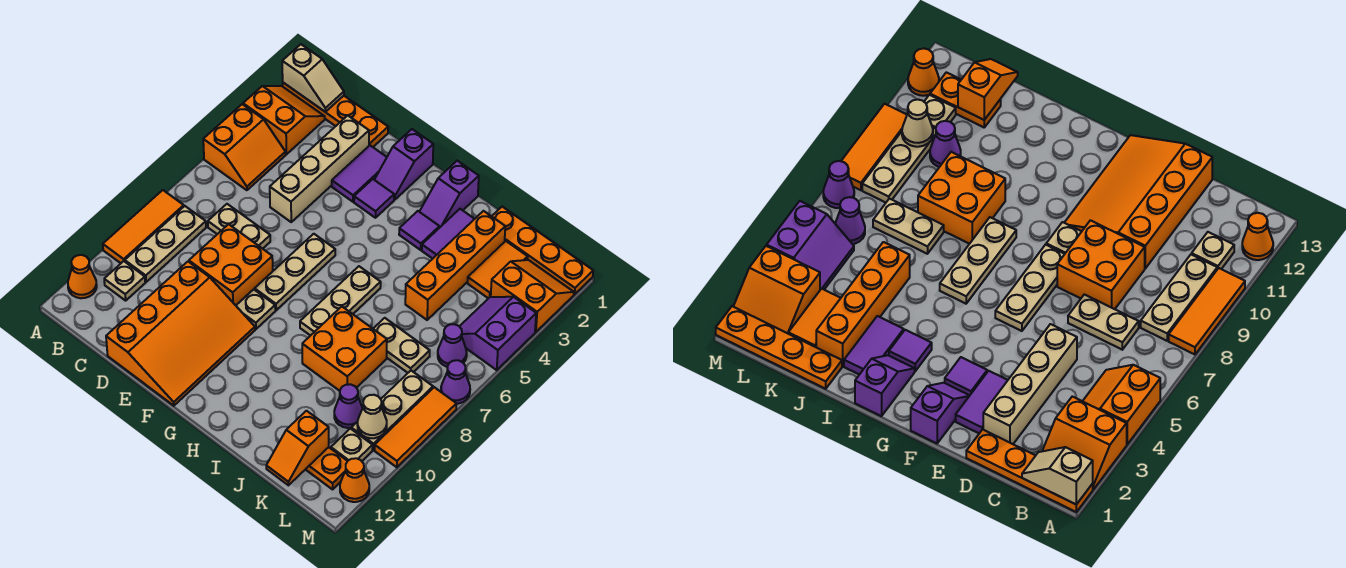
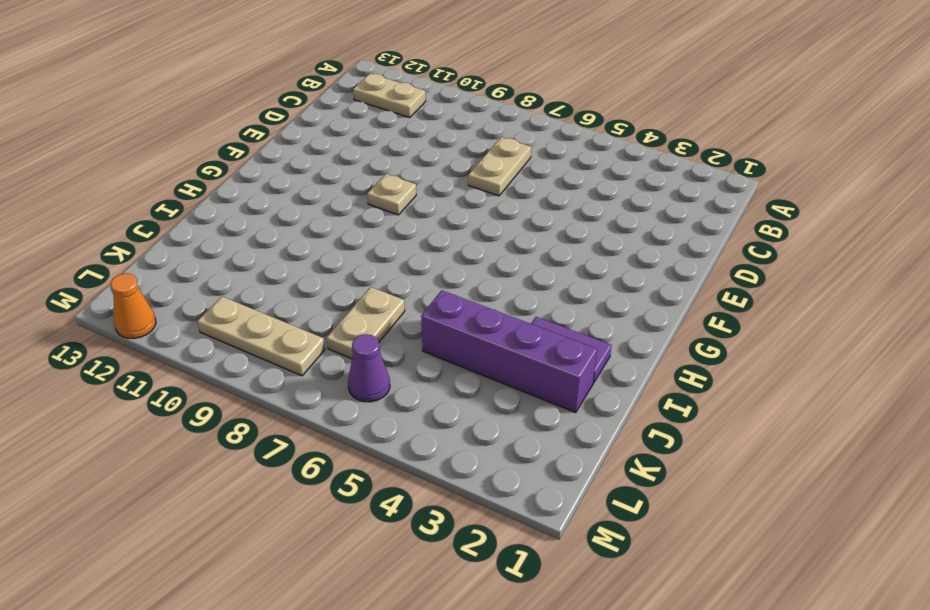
tan plate B11:B12 level 1 -> tan plate B11 level 1
purple brick J2:J5 level 1 -> orange brick J2:J5 level 1
none -> orange plate A1:D1 level 1
none -> orange slope A2:B3 level 1 top 3
none -> orange slope A4:B5 level 1 top A
none -> orange tile A8:A10 level 1

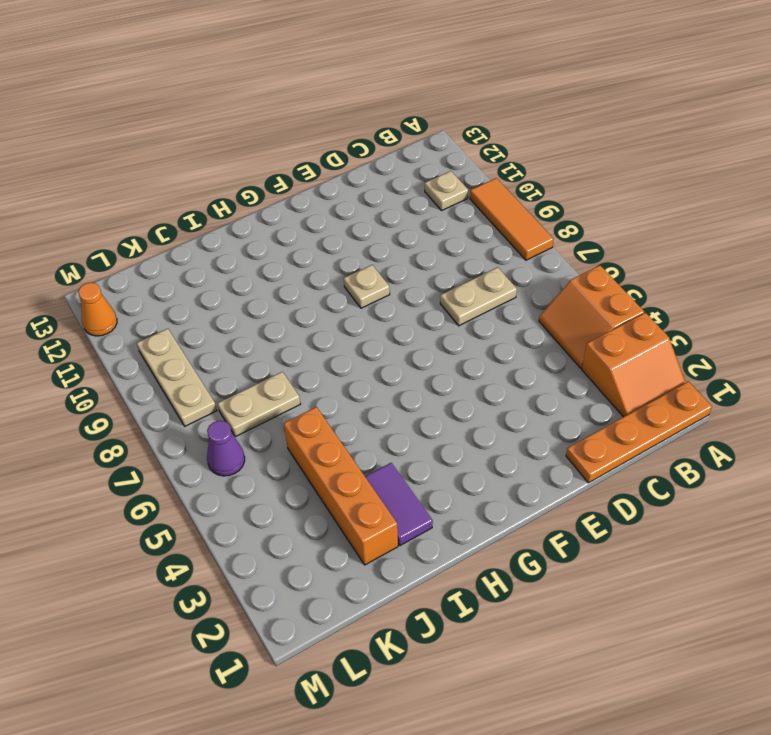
none -> orange cone A12 level 1
none -> tan plate B8:B10 level 1
none -> tan brick D2:D5 level 1
none -> orange brick D8:E9 level 1

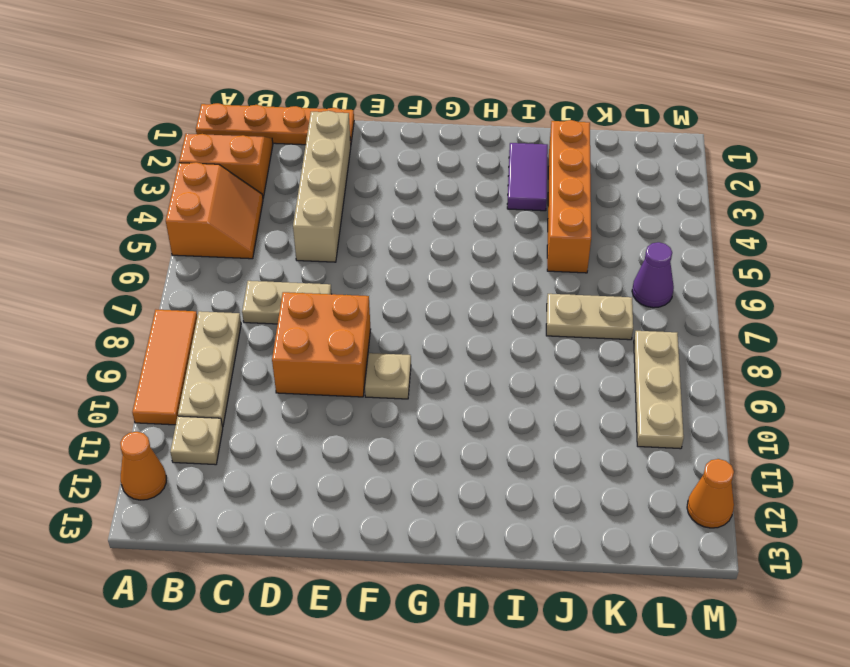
none -> orange slope D10:F13 level 1 top D
none -> purple tile E2:E3 level 1
none -> purple slope F1:F2 level 1 top 1
none -> purple tile F3 level 1

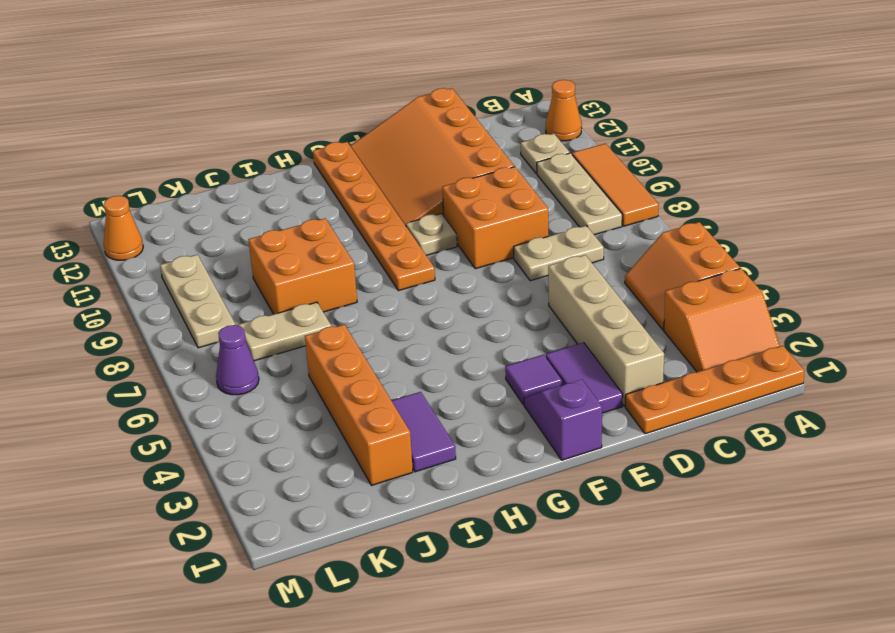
orange plate G8:G13 level 1 -> none
none -> tan plate F6:F8 level 1
none -> purple slope H1:H2 level 1 top 1
none -> purple tile H3 level 1
none -> tan plate H6:H8 level 1

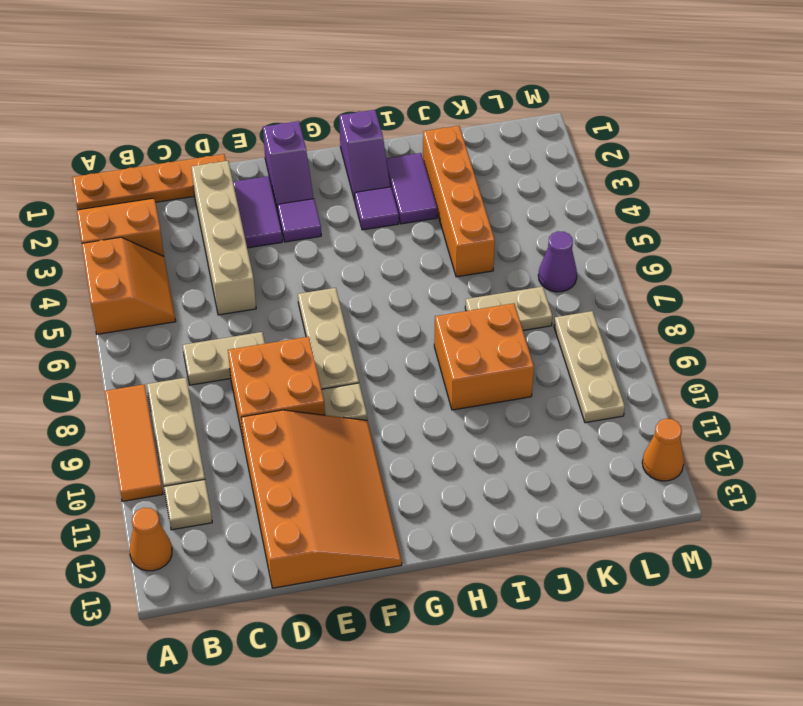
none -> tan plate H6:H8 level 1
none -> orange plate J1:M1 level 1
none -> orange tile K2:K3 level 1
none -> purple cone K10 level 1

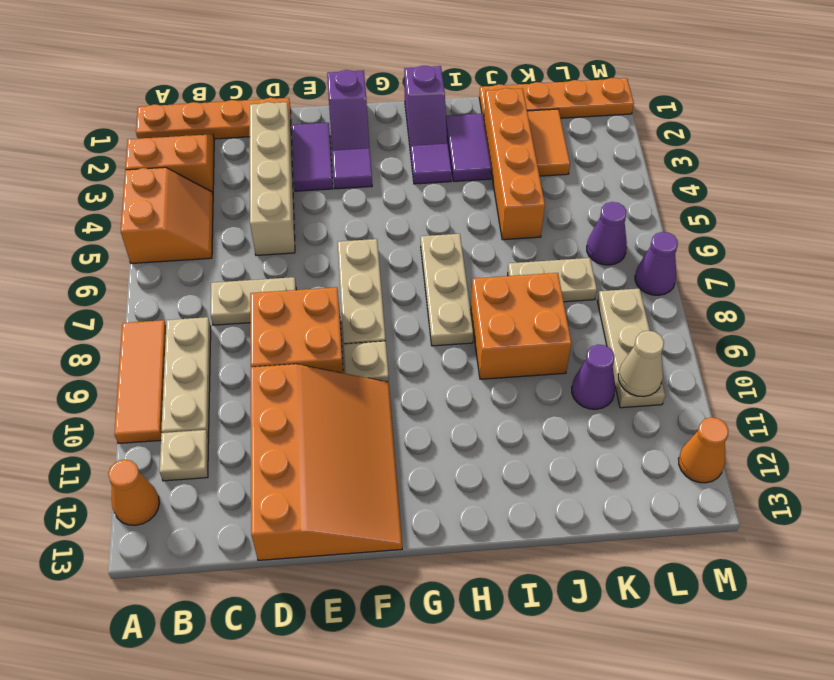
none -> orange plate K12:L12 level 1
none -> orange slope L2:M3 level 1 top 3
none -> purple slope L4:M5 level 1 top M
none -> tan plate L11 level 1

